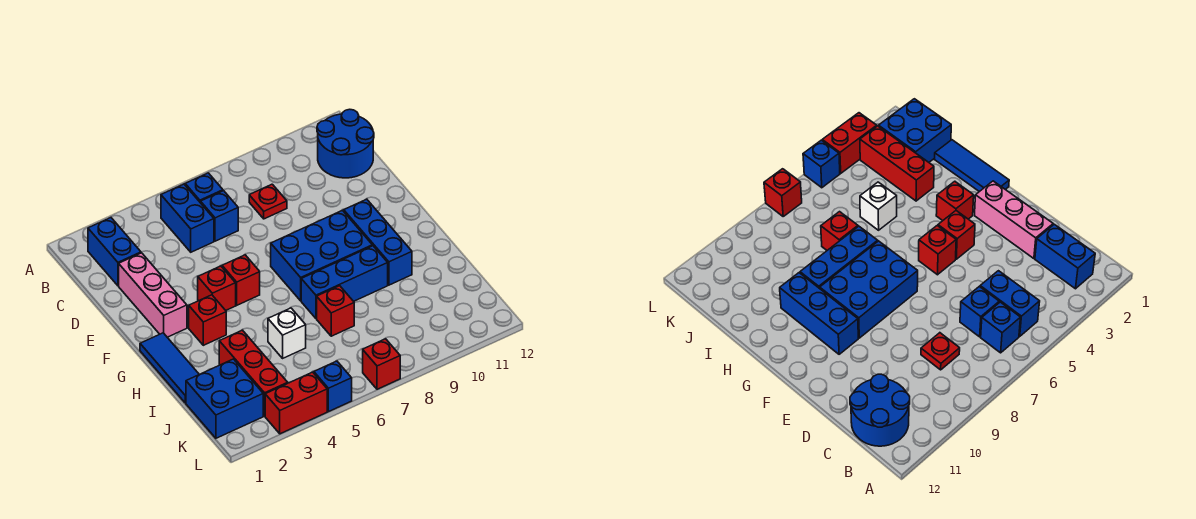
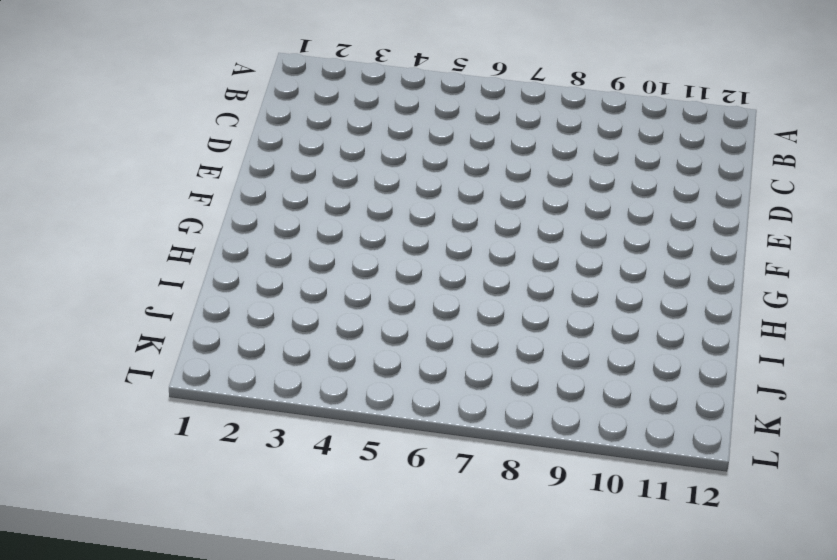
none -> blue brick B2:C2 level 1
none -> blue brick B5:C5 level 1
none -> blue brick B6 level 1

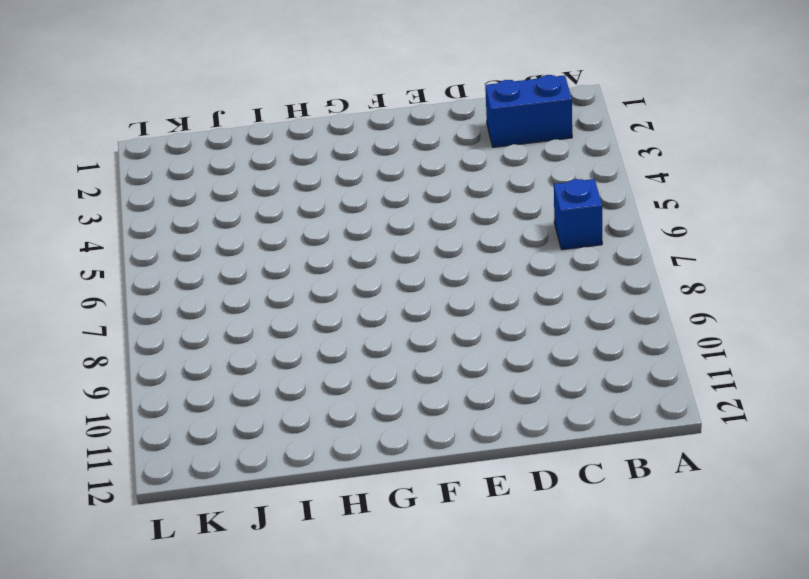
none -> blue brick B5:C5 level 1
none -> blue round brick B11:C12 level 1
none -> blue brick C6 level 1

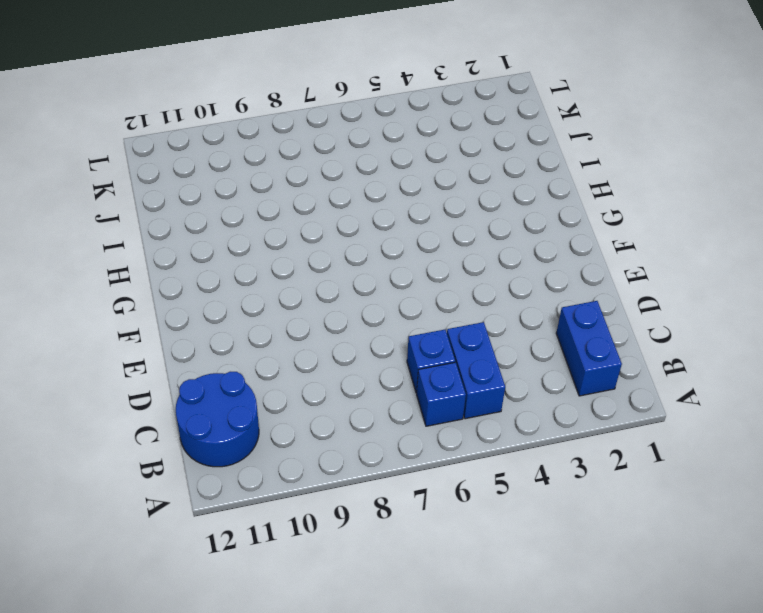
none -> red plate C8 level 1
none -> pink brick D2:F2 level 1
none -> red brick F4 level 1

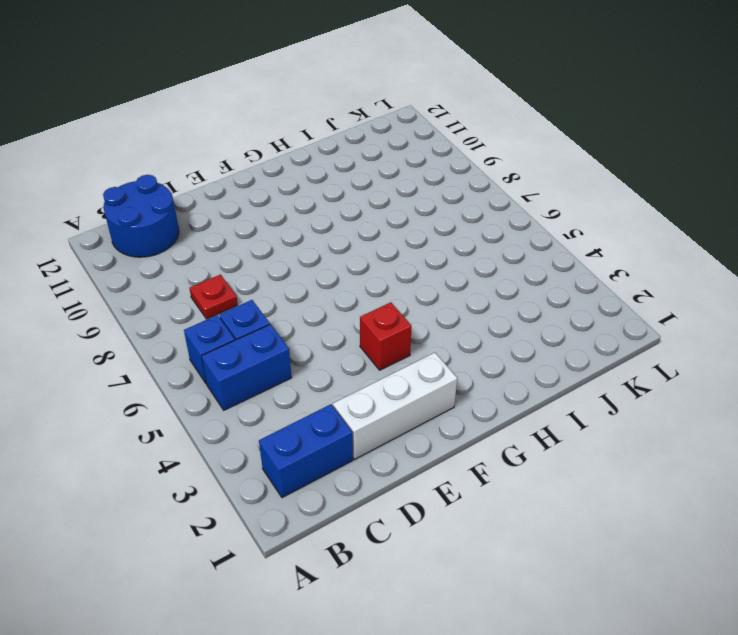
white brick D2:F2 level 1 -> pink brick D2:F2 level 1
none -> red brick F5 level 1
none -> blue brick F7:G9 level 1
none -> blue brick F10:H10 level 1

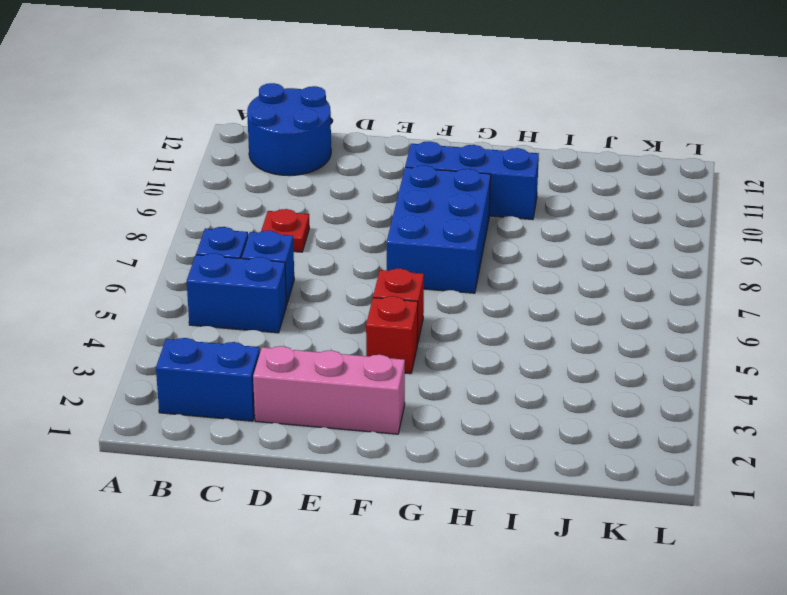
none -> blue tile G1:I1 level 1
none -> red brick G3 level 1
none -> blue brick H7:H9 level 1

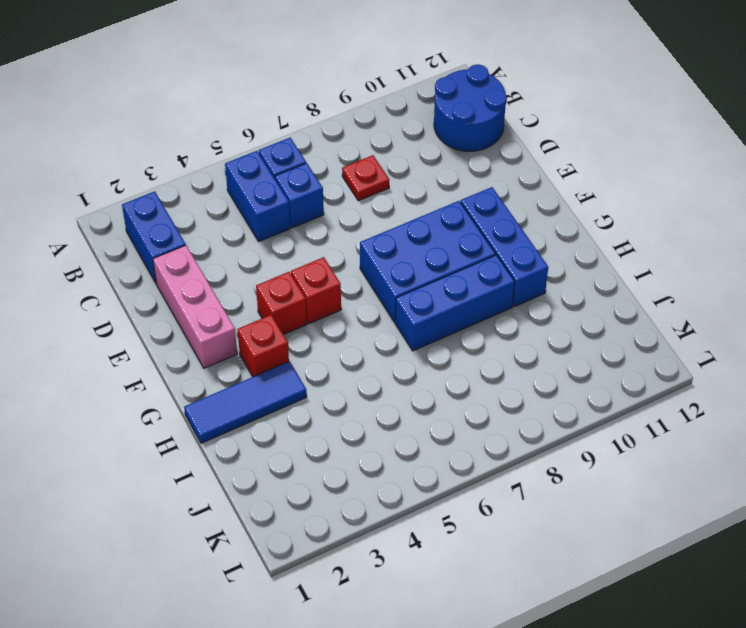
blue tile H1:H3 level 1 -> blue tile G1:I1 level 1
none -> red brick I3:K3 level 1
none -> white brick I5 level 1
none -> red brick I7 level 1

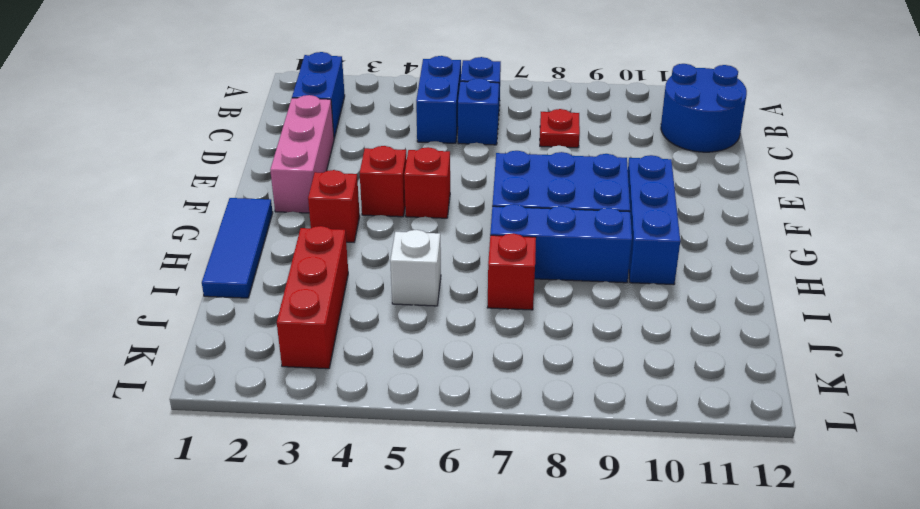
none -> blue brick J1:K2 level 1
none -> red brick L3:L4 level 1
none -> blue brick L5 level 1

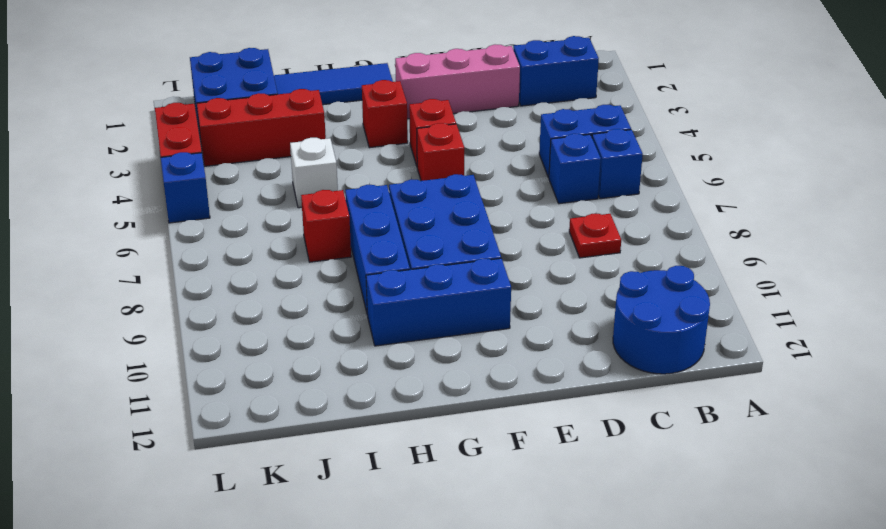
none -> red brick L7 level 1

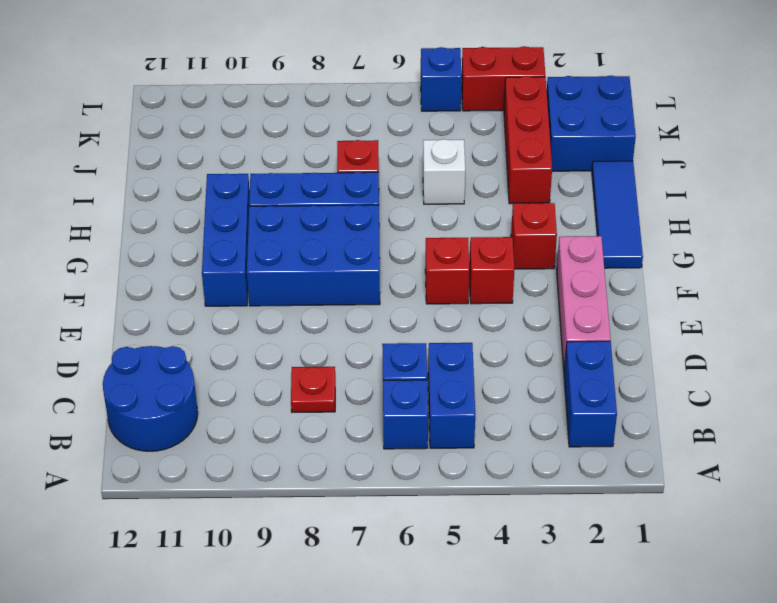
none -> red brick L7 level 1

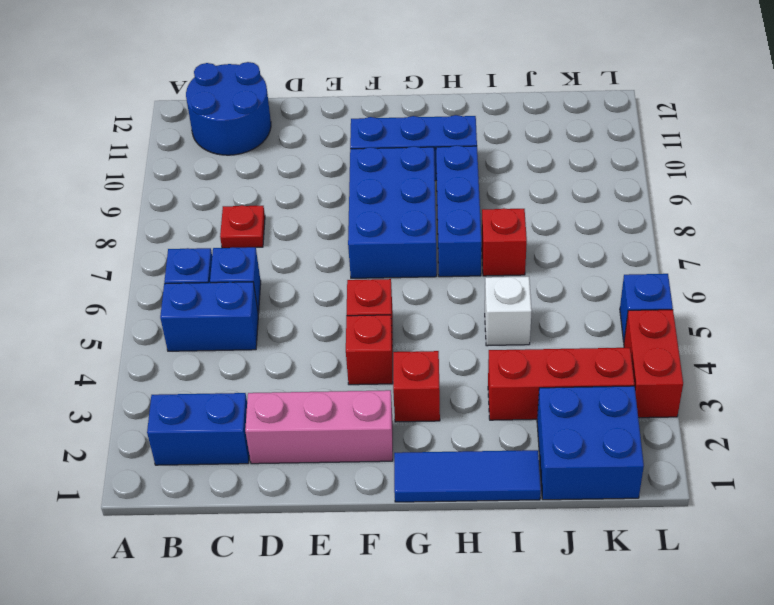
none -> red brick L7 level 1

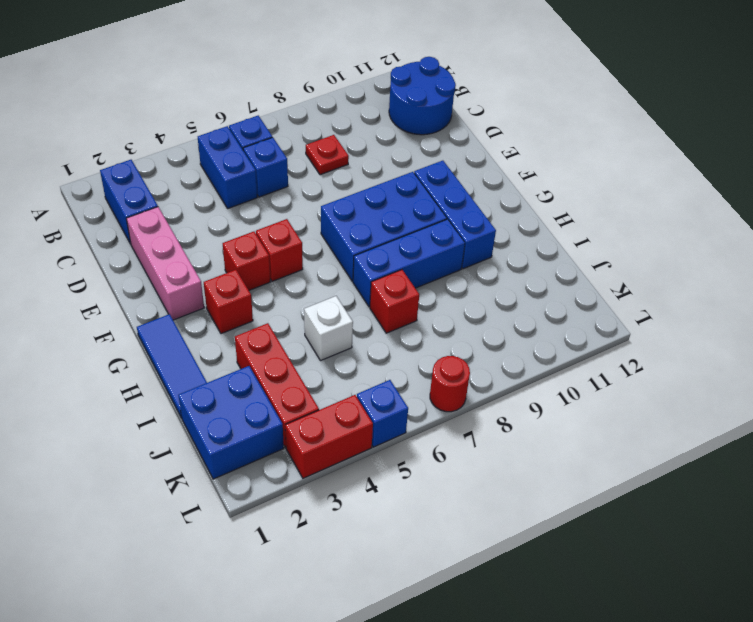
red round brick L7 level 1 -> red brick L7 level 1

